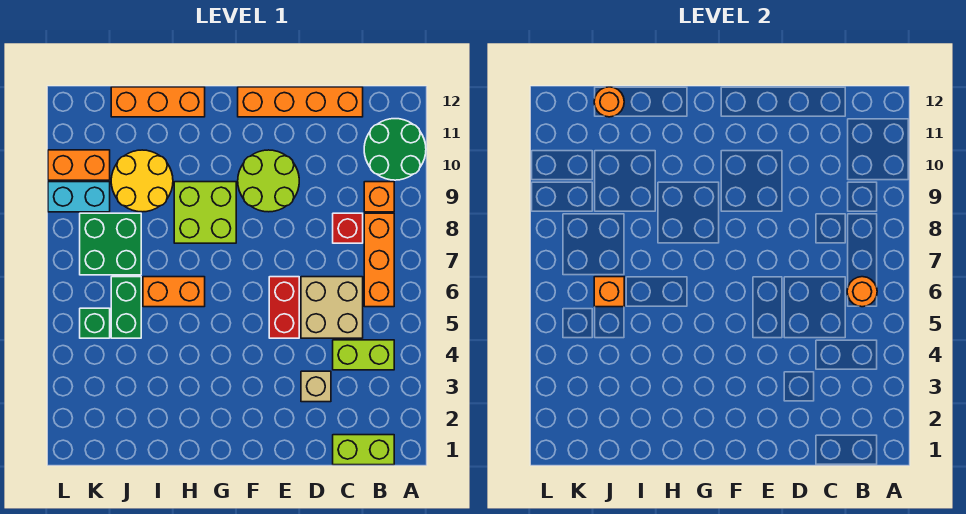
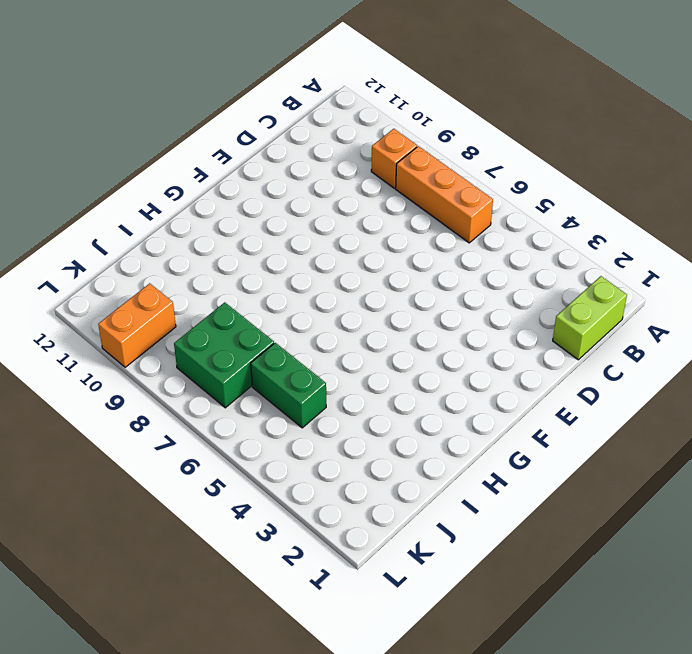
none -> green round brick A10:B11 level 1
none -> lime brick B4:C4 level 1
none -> tan brick C5:D6 level 1

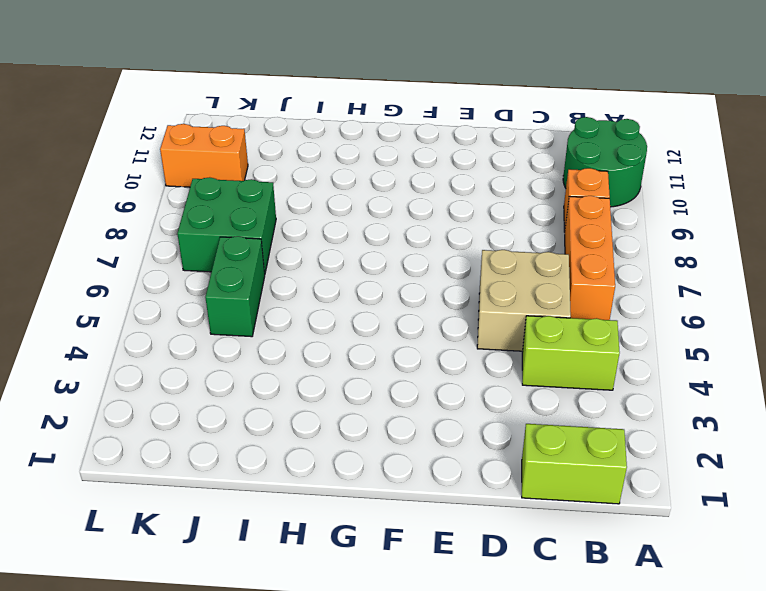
none -> red brick C8 level 1
none -> orange brick C12:F12 level 1
none -> tan brick D3 level 1

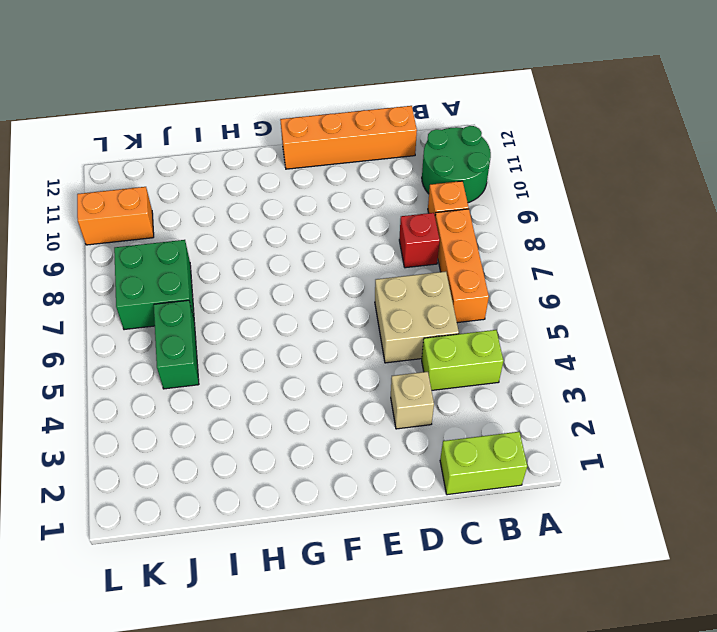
none -> red brick E5:E6 level 1
none -> lime round brick E9:F10 level 1
none -> lime brick G8:H9 level 1

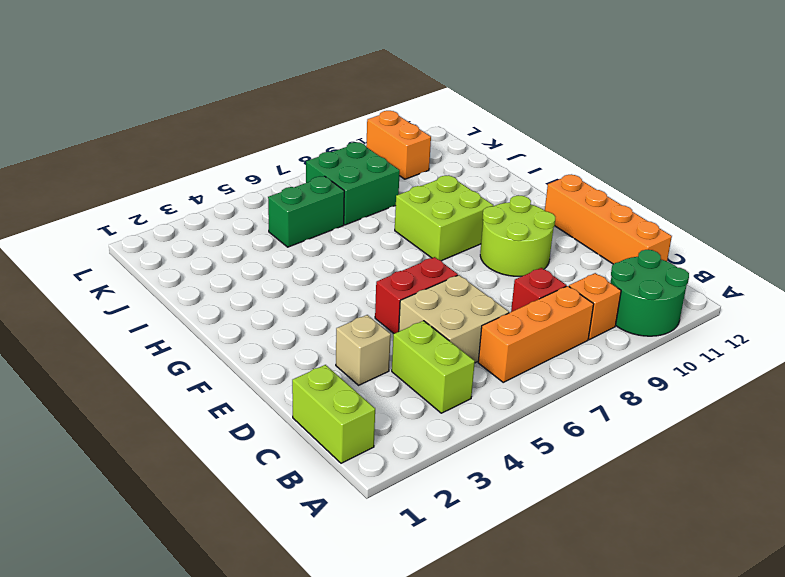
none -> orange brick H6:I6 level 1
none -> orange brick H12:J12 level 1
none -> yellow round brick I9:J10 level 1

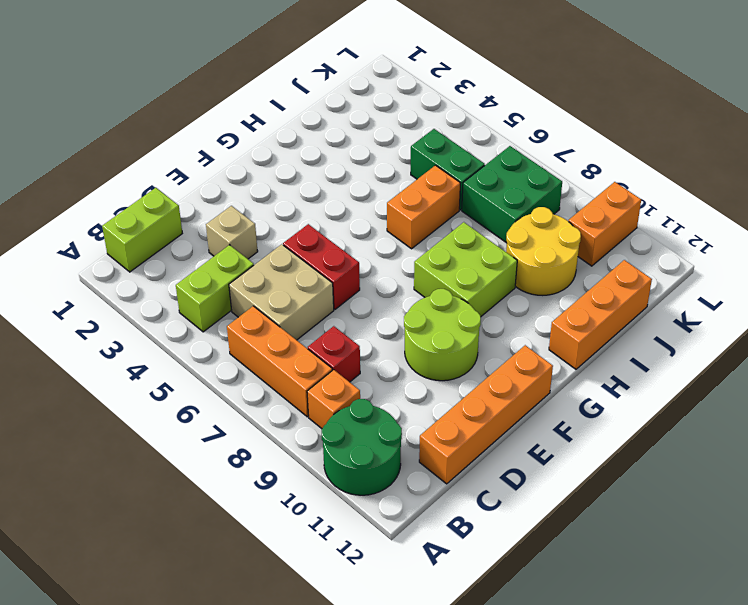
none -> green brick K5 level 1
none -> cyan brick K9:L9 level 1
none -> orange round brick B6 level 2

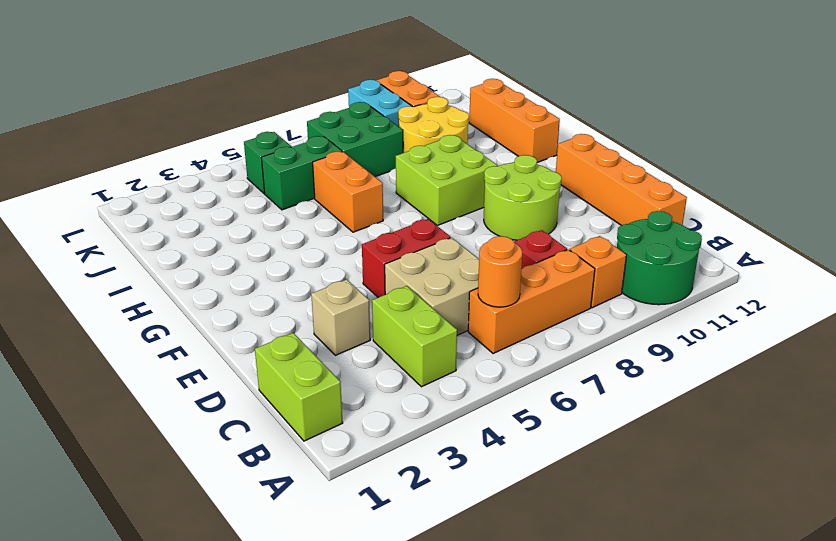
none -> orange brick J6 level 2
none -> orange round brick J12 level 2

